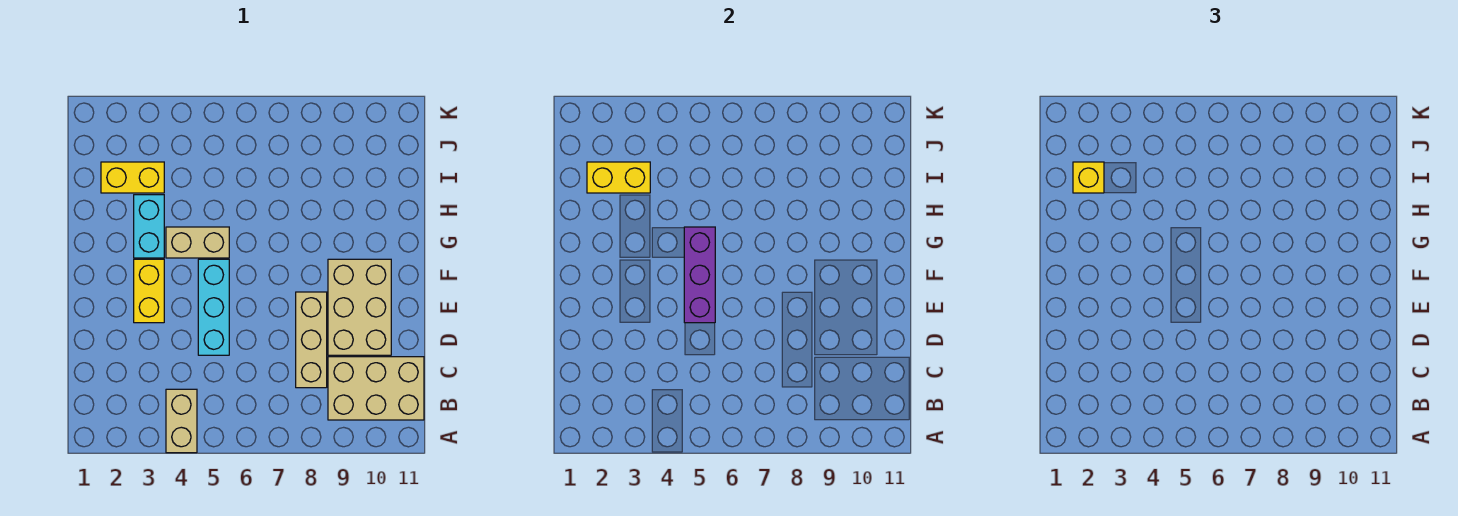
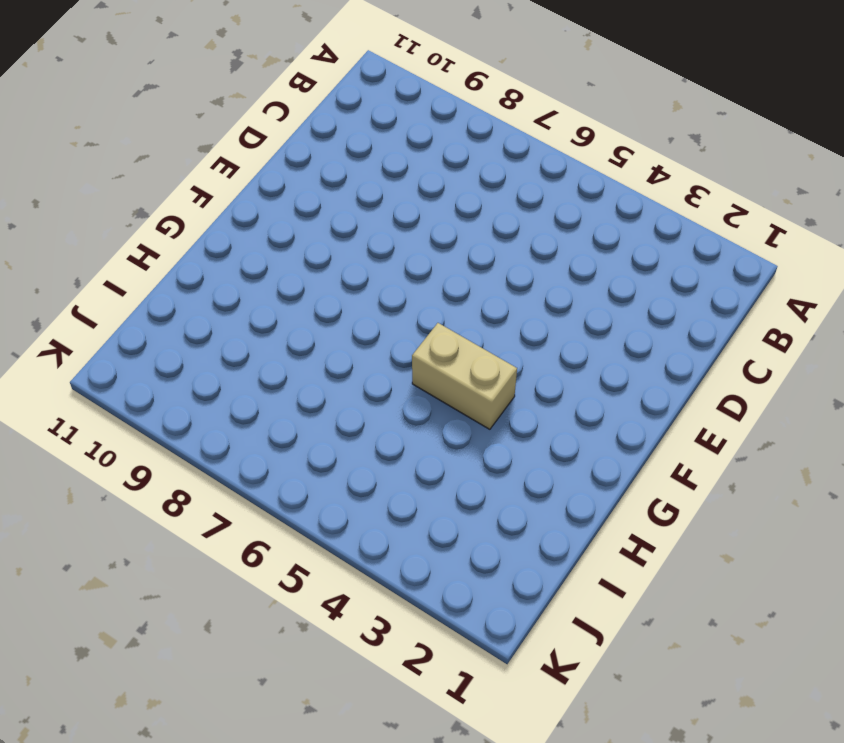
none -> tan brick A4:B4 level 1
none -> tan brick B9:C11 level 1
none -> tan brick C8:E8 level 1

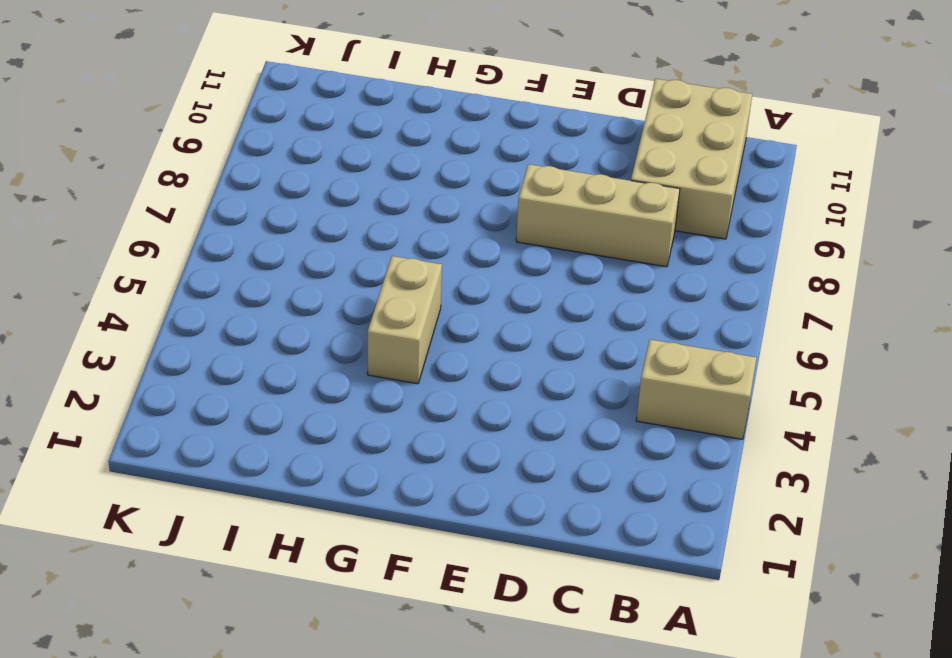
none -> cyan brick D5:F5 level 1
none -> tan brick D9:F10 level 1
none -> yellow brick E3:F3 level 1

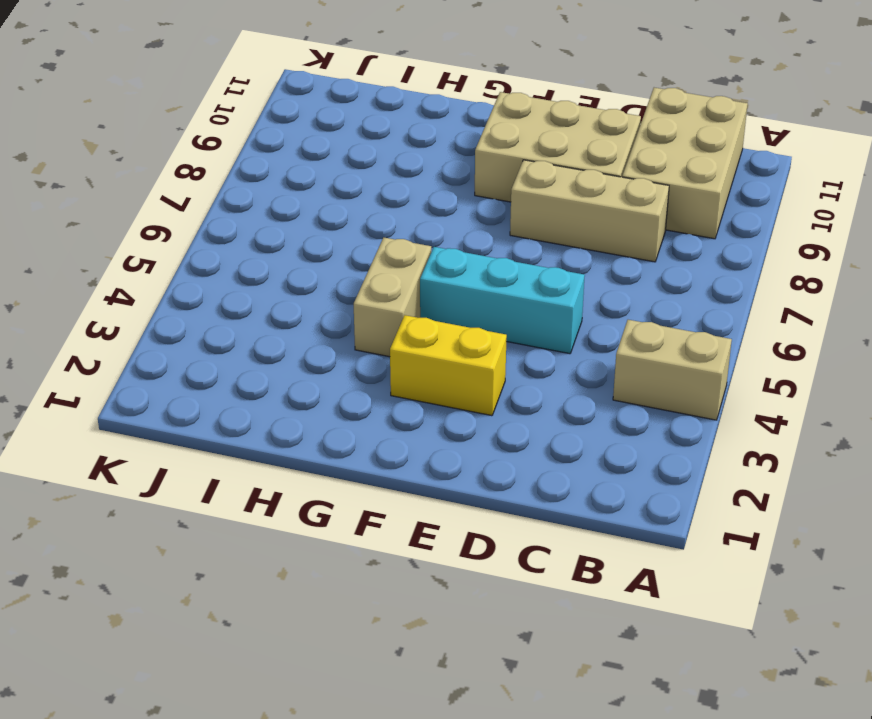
none -> cyan brick G3:H3 level 1
none -> yellow brick I2:I3 level 1
none -> purple brick E5:G5 level 2

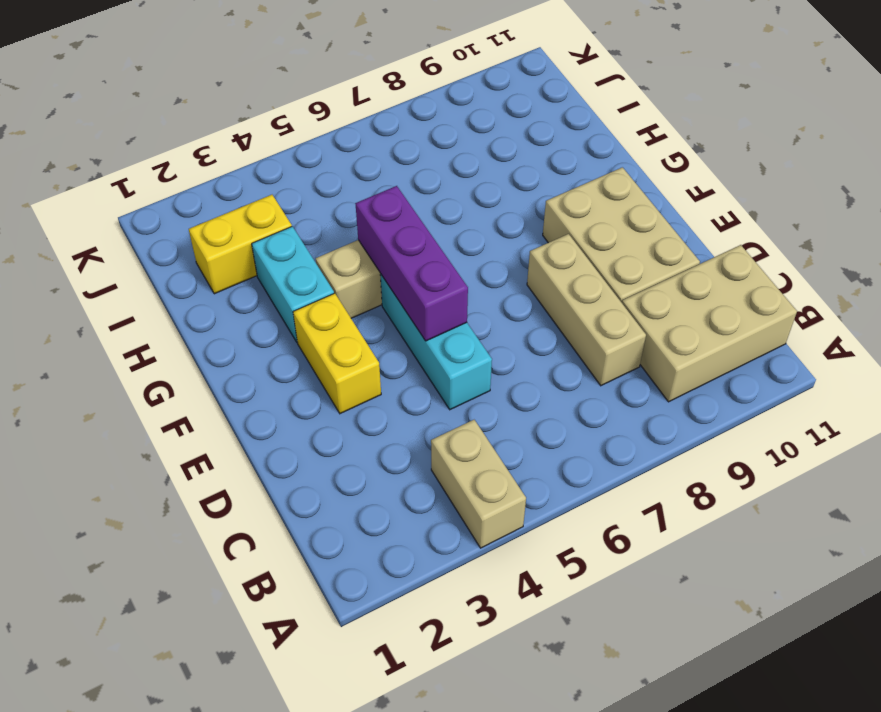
none -> yellow brick I2:I3 level 2
none -> yellow brick I2 level 3

